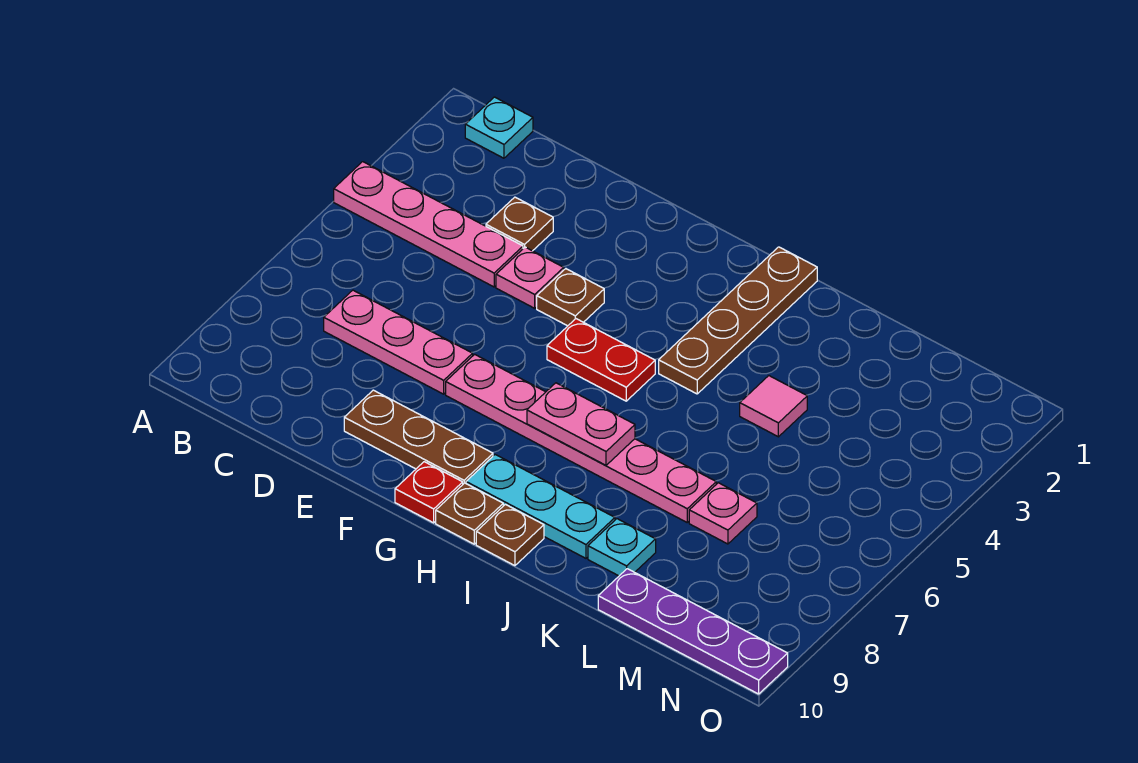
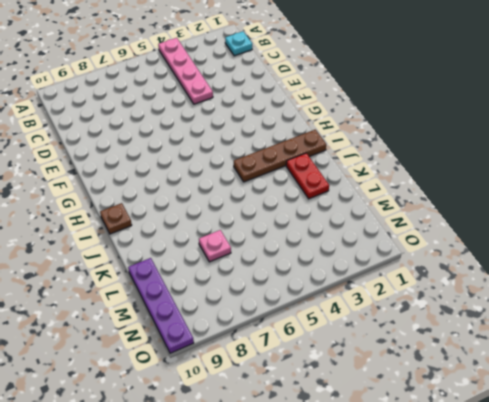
red plate J2:K2 level 1 -> red plate G5:H5 level 1
none -> pink plate C7:E7 level 1
none -> brown plate D3 level 1
none -> pink plate E4 level 1

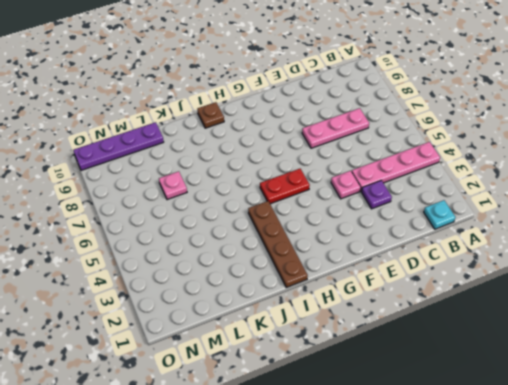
purple plate D3 level 1 -> brown plate D3 level 1
none -> brown plate E9:G9 level 1
none -> brown plate F4 level 1
none -> pink plate F7:K7 level 1

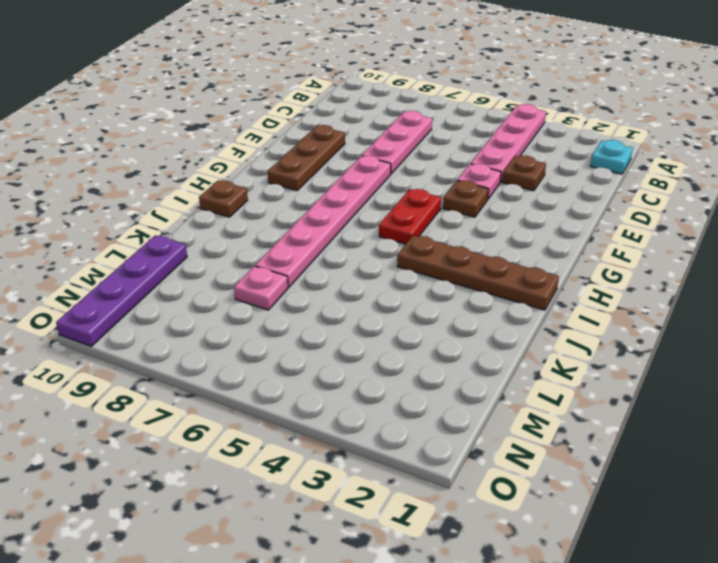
none -> red plate G10 level 1
none -> cyan plate H9:J9 level 1
none -> brown plate H10 level 1

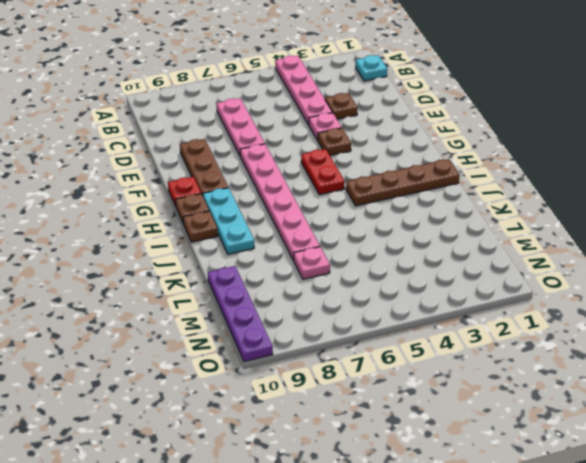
none -> pink tile K4 level 1
none -> cyan plate K9 level 1
none -> pink plate H7:I7 level 2

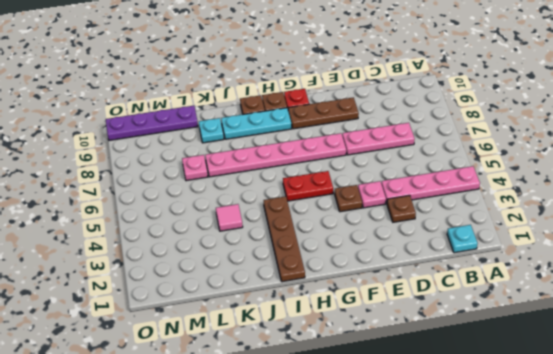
none -> pink plate H7:I7 level 2

